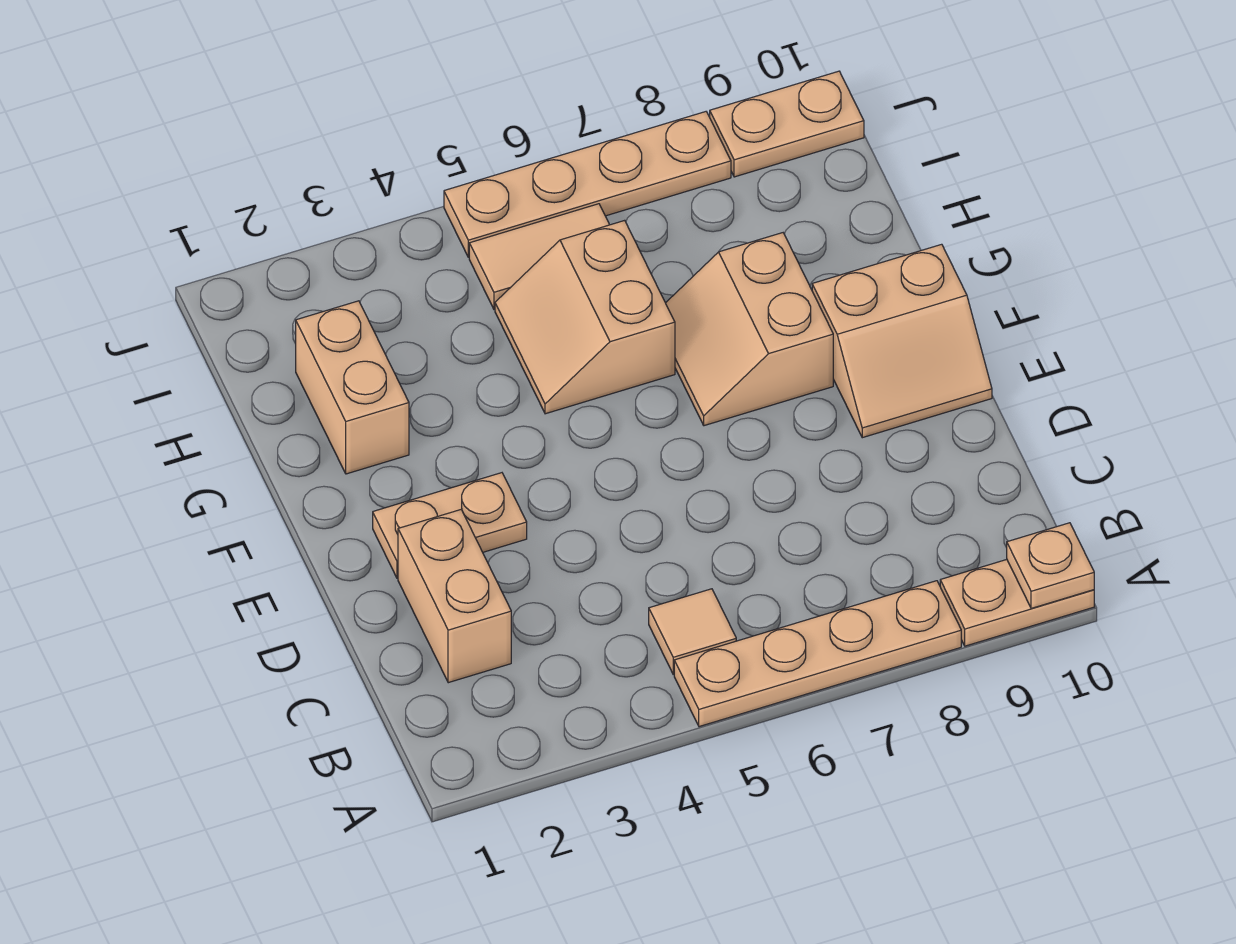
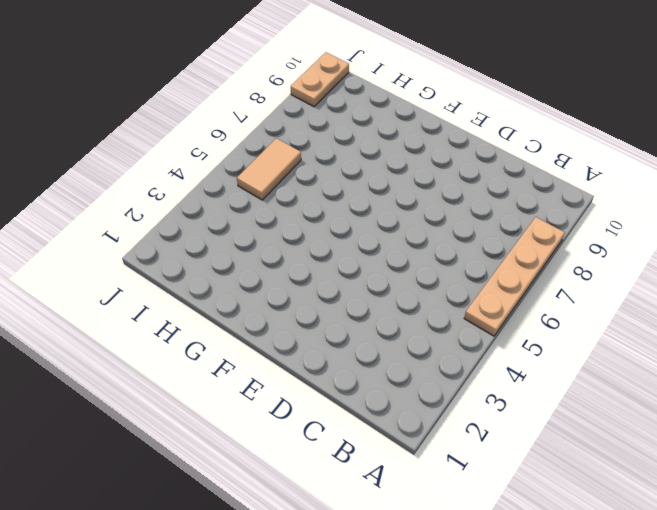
none -> tan plate A9:A10 level 1
none -> tan tile B5 level 1
none -> tan brick C2:D2 level 1

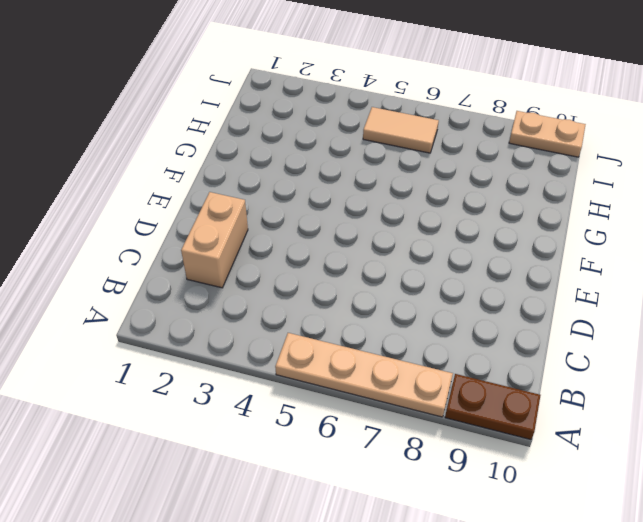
brown plate A9:A10 level 1 -> tan plate A9:A10 level 1
none -> tan tile B5 level 1
none -> tan plate E2:E3 level 1
none -> tan slope E9:F10 level 1 top F

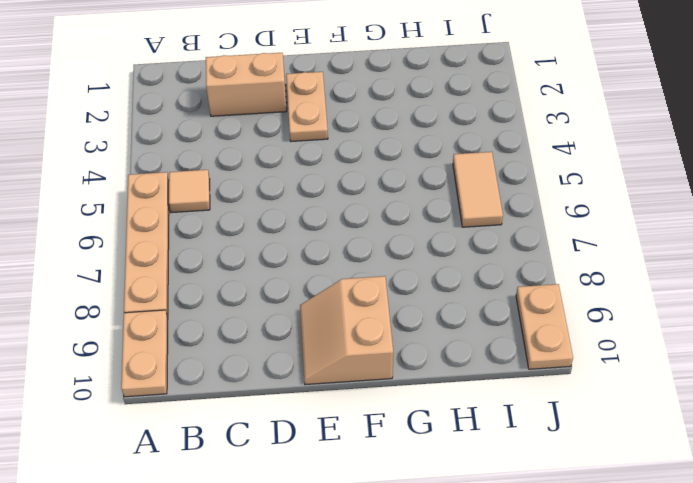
none -> tan slope F7:G8 level 1 top 8
none -> tan brick G2:H2 level 1
none -> tan slope G5:H6 level 1 top 6

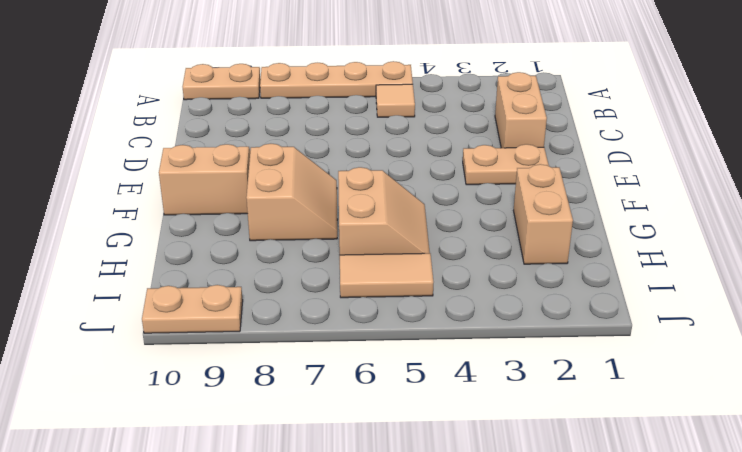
none -> tan plate J5:J8 level 1
none -> tan plate A10 level 2

